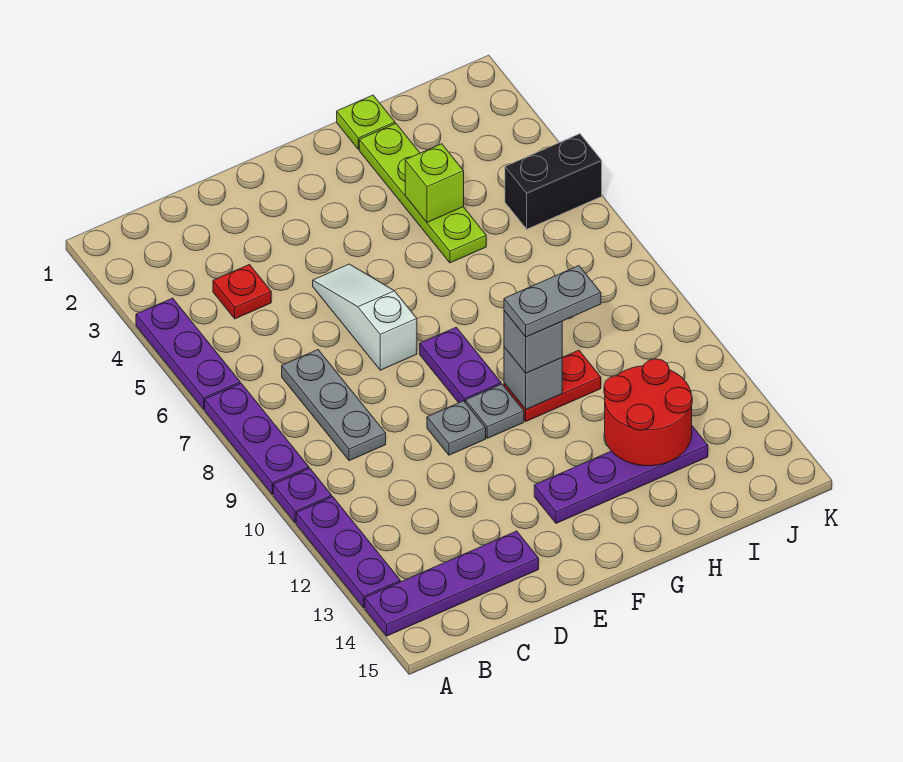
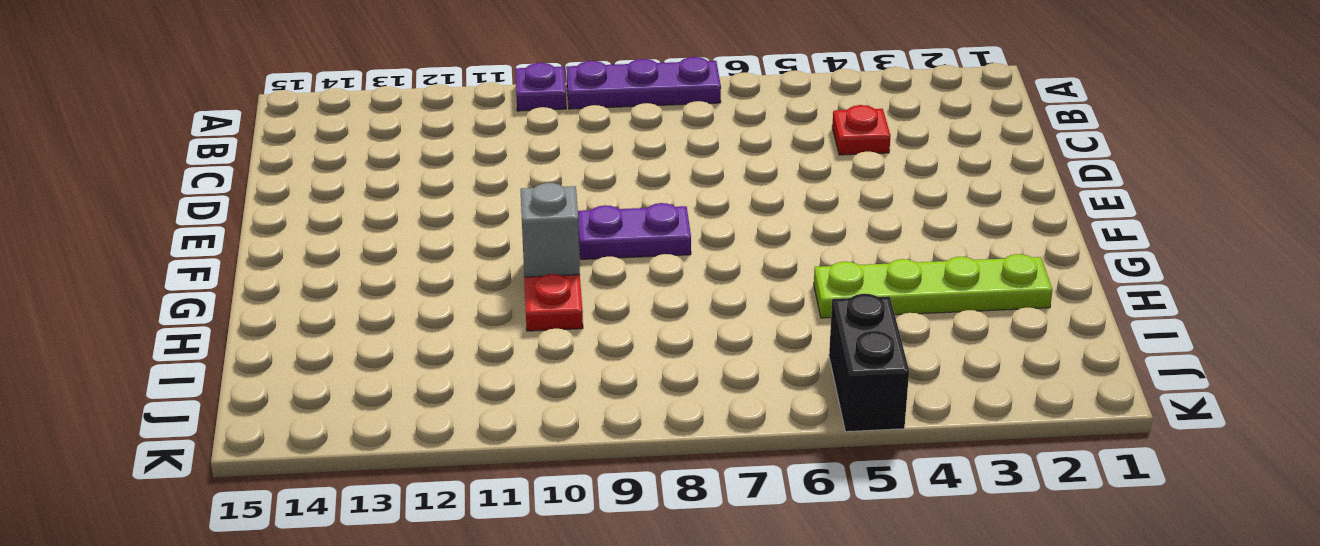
none -> purple plate A4:A6 level 1
none -> purple plate A11:A13 level 1
none -> purple plate A14:D14 level 1

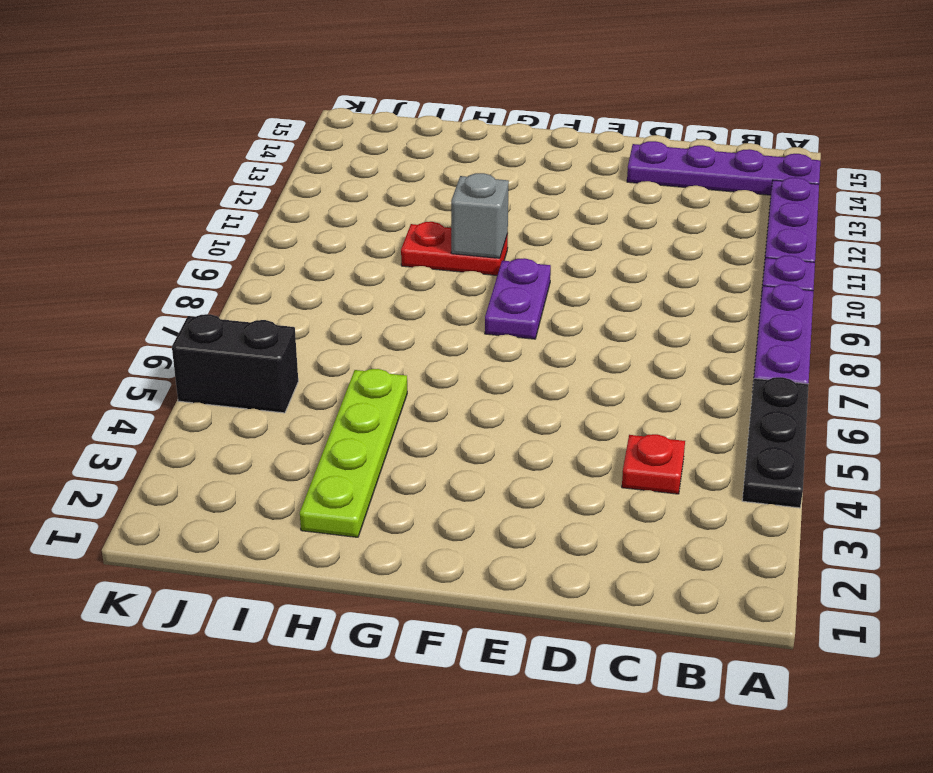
black plate A4:A6 level 1 -> purple plate A4:A6 level 1
none -> grey plate C7:C9 level 1
none -> white slope E5:E7 level 1 top 7
none -> grey plate E10 level 1

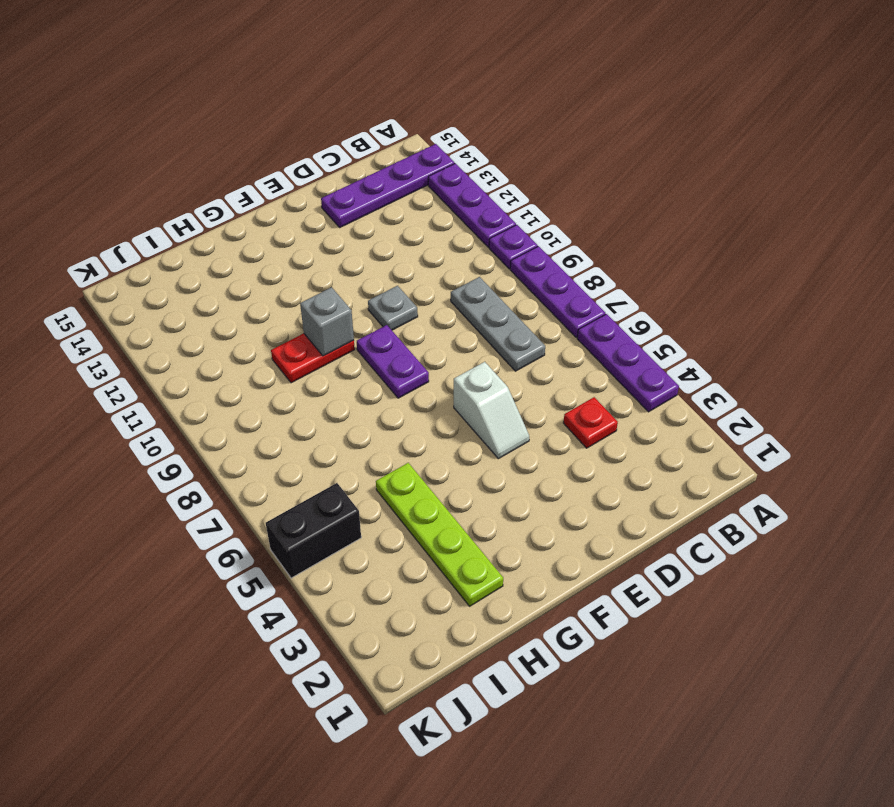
white slope E5:E6 level 1 top 6 -> white slope E5:E7 level 1 top 7
none -> grey plate F10 level 1
none -> purple plate F13:I13 level 1
none -> lime plate H1 level 1

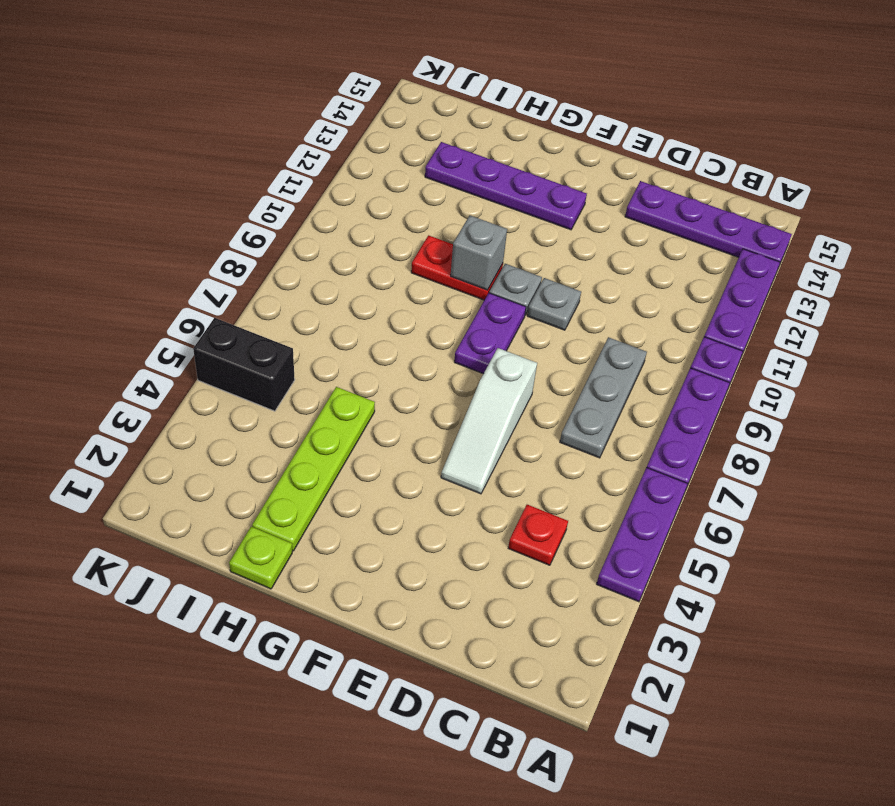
none -> lime brick H4 level 2
none -> red round brick H12:I13 level 2
none -> grey brick G10 level 3

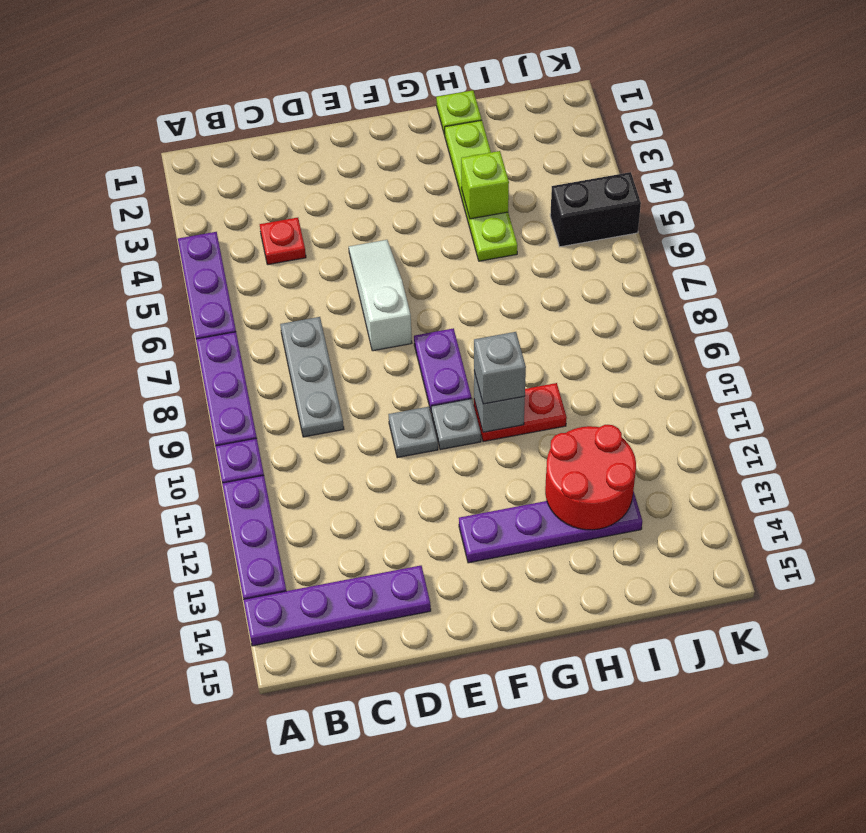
none -> grey plate G10:H10 level 4

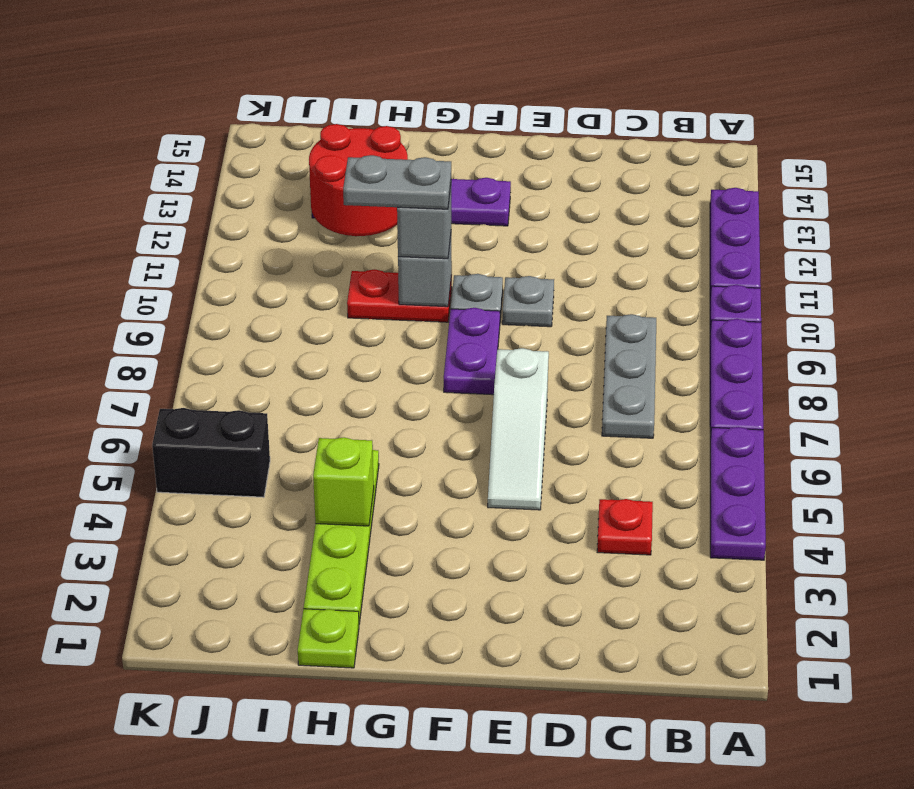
none -> purple plate A14:D14 level 1

